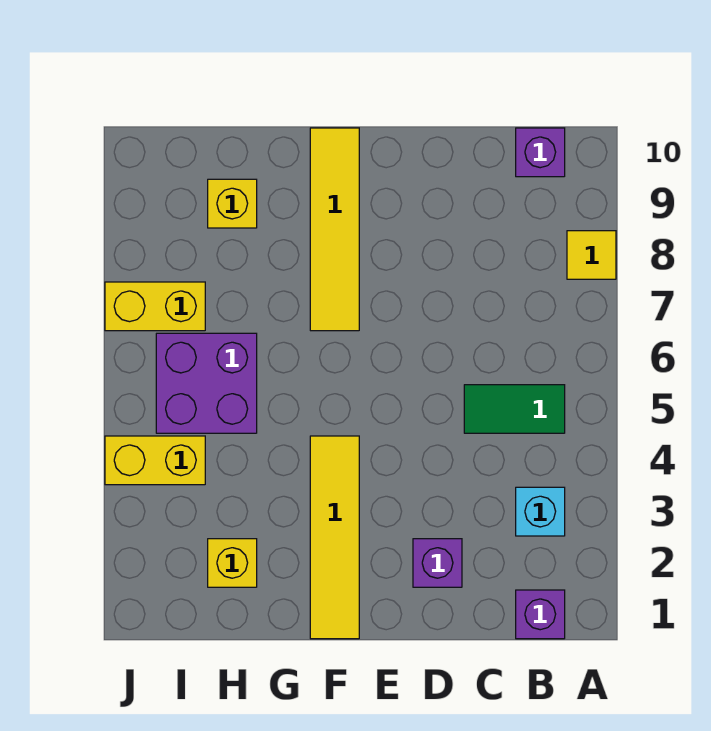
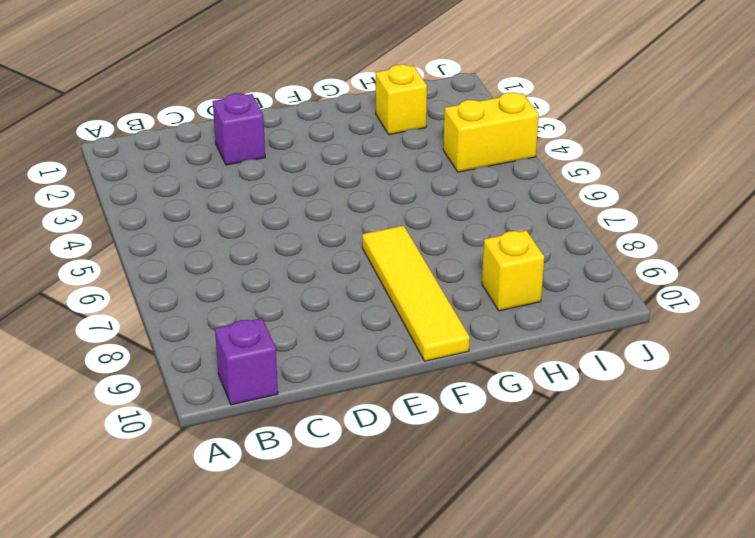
none -> yellow tile A8 level 1
none -> purple brick B1 level 1
none -> cyan brick B3 level 1

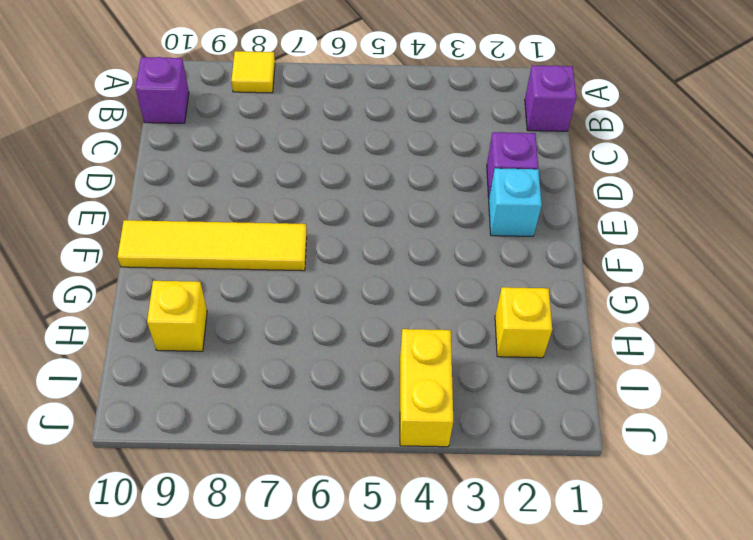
cyan brick E2 level 1 -> cyan brick B3 level 1
none -> green tile B5:C5 level 1
none -> yellow tile F1:F4 level 1
none -> purple brick H5:I6 level 1

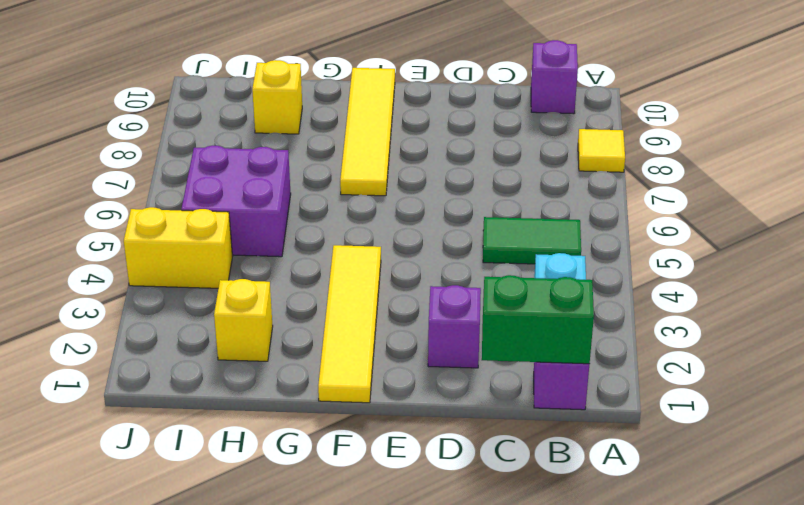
green brick B1:C1 level 2 -> none
none -> yellow brick I7:J7 level 1

